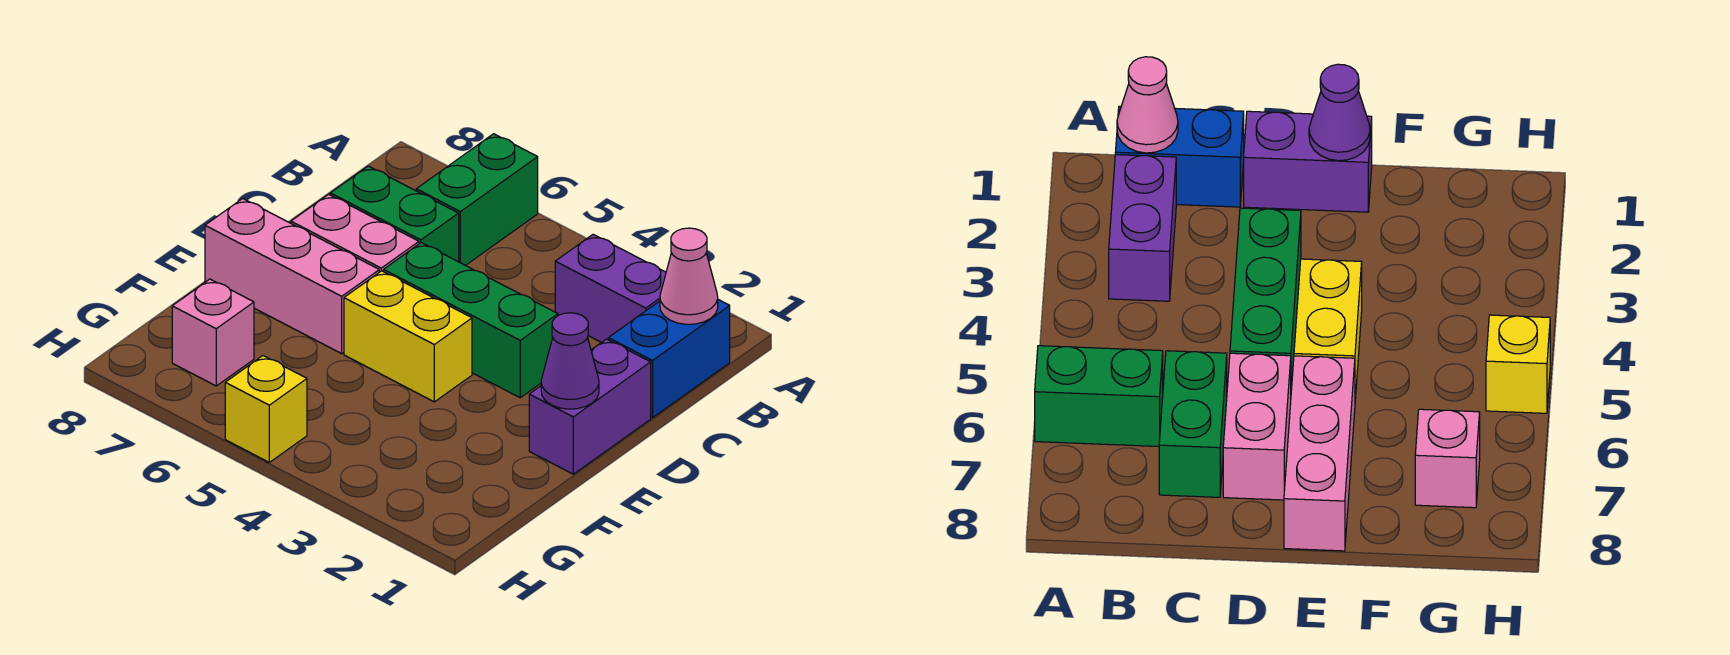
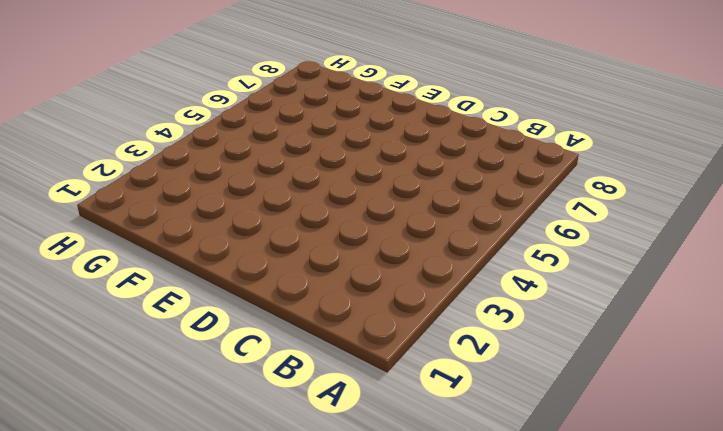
none -> green brick A6:B6 level 1
none -> blue brick B1:C1 level 1
none -> purple brick B2:B3 level 1

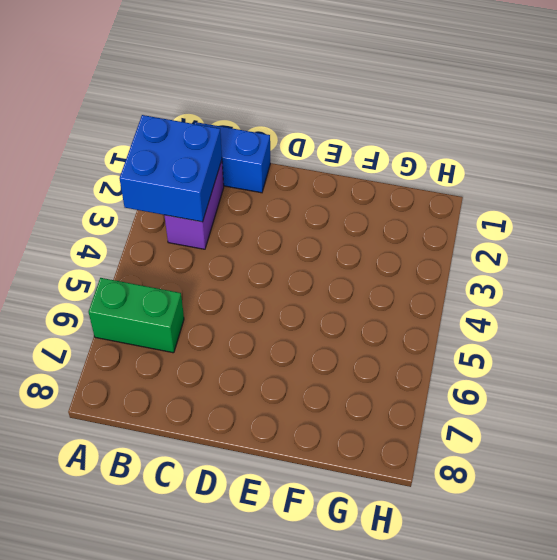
blue brick A2:B3 level 2 -> none
none -> green brick C6:C7 level 1
none -> purple brick D1:E1 level 1
none -> green brick D3:D5 level 1

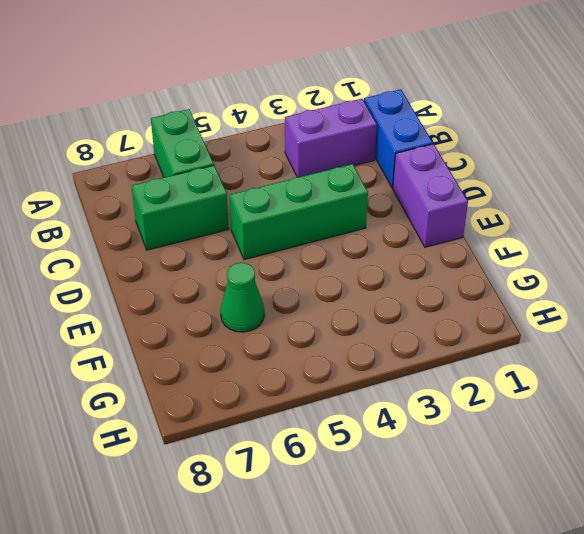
green cone F6 level 1 -> none
none -> pink brick D6:D7 level 1
none -> yellow brick E4:E5 level 1
none -> pink brick E6:E8 level 1

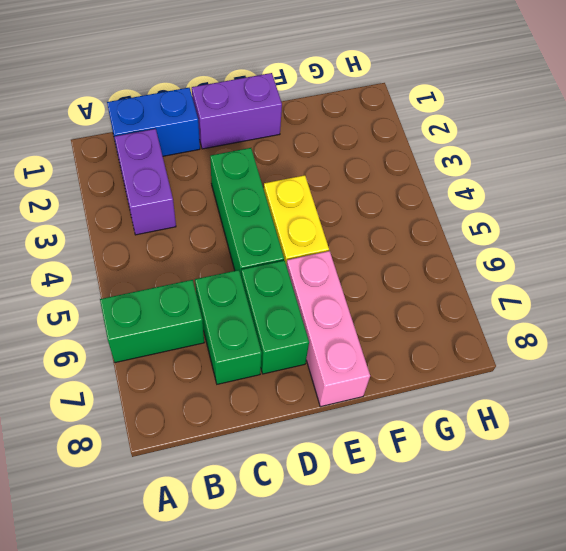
green brick D6:D7 level 1 -> pink brick D6:D7 level 1
none -> pink brick G7 level 1
none -> yellow brick H5 level 1
none -> pink cone B1 level 2

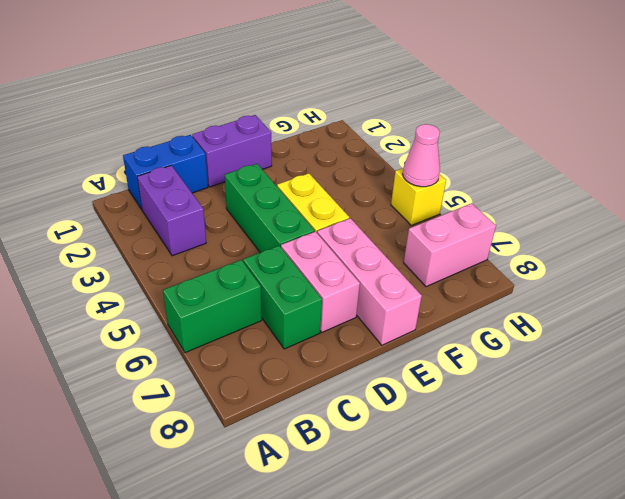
pink brick G7:H7 level 1 -> pink brick G7 level 1
pink cone H5 level 2 -> pink cone B1 level 2
none -> purple cone E1 level 2

